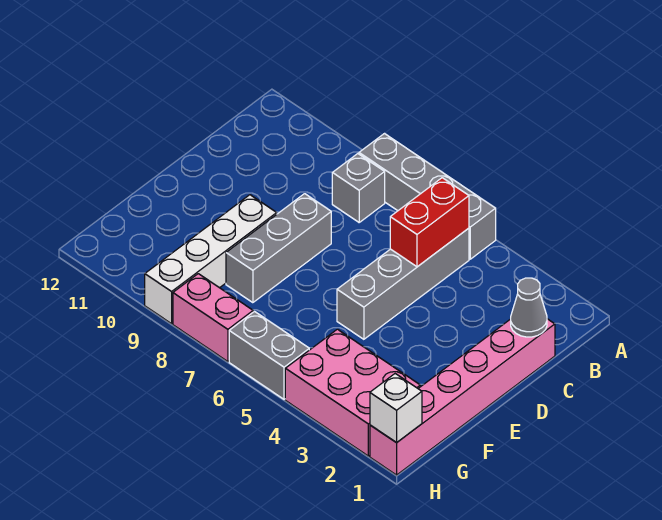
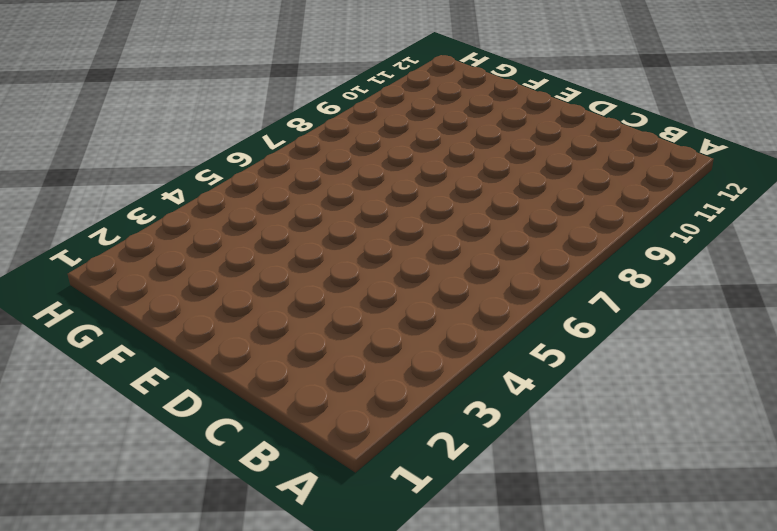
none -> grey brick A5:A8 level 1
none -> grey brick B5:E5 level 1
none -> grey brick B8 level 1

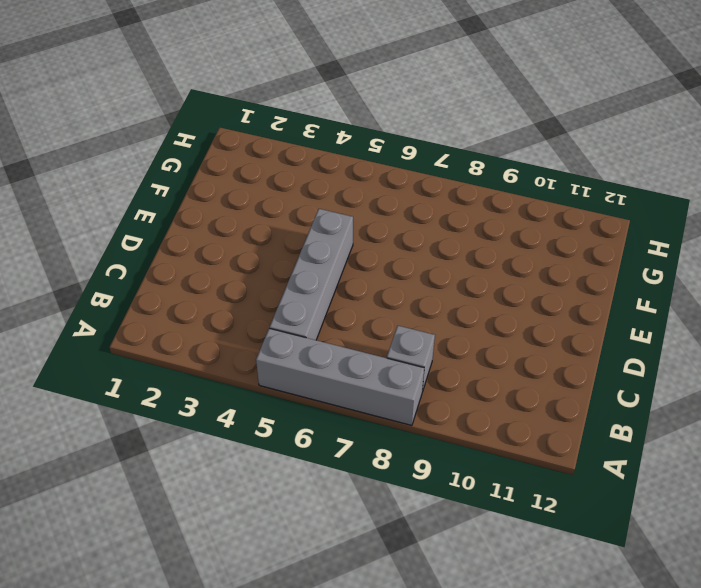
none -> pink brick C1:H1 level 1
none -> grey brick D8:F8 level 1
none -> white brick E9:H9 level 1

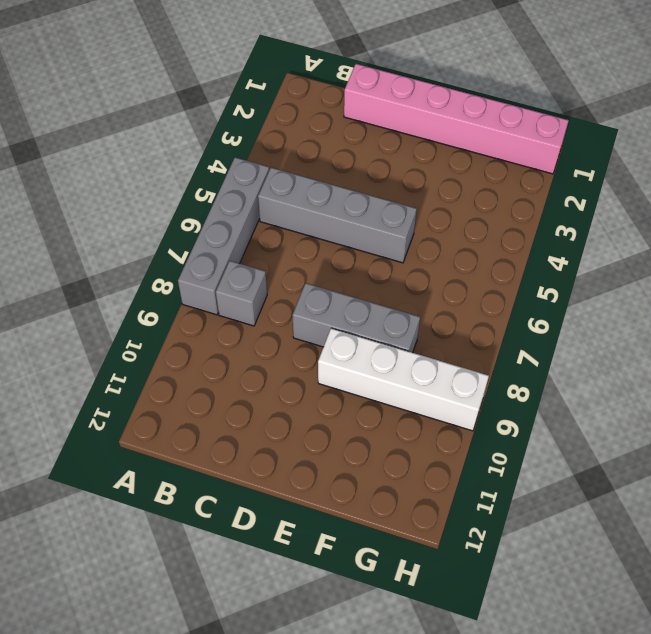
none -> pink brick G2:H4 level 1
none -> grey brick H5:H6 level 1
none -> pink brick H7:H8 level 1

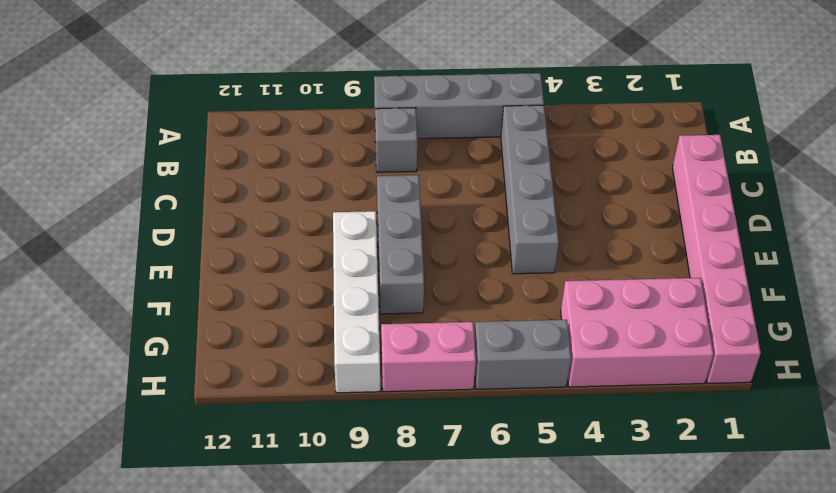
none -> red brick B5:C5 level 2
none -> grey cone C1 level 2
none -> white brick H1 level 2

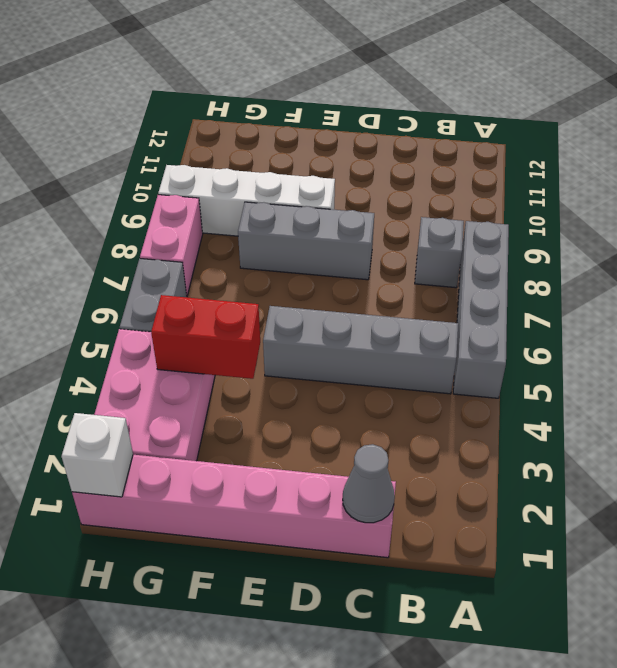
red brick F4:G4 level 2 -> red brick B5:C5 level 2

